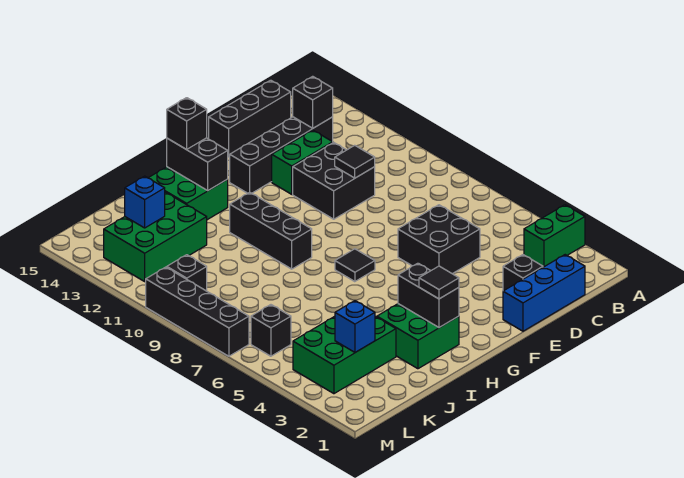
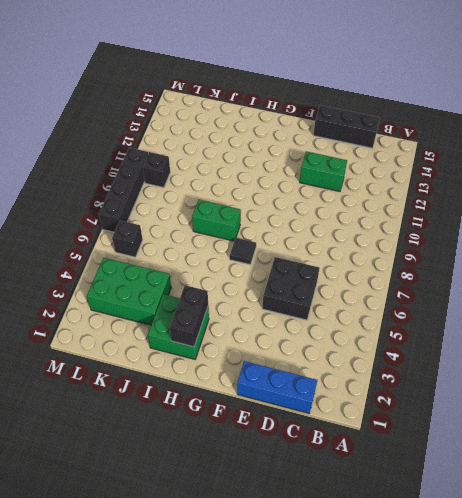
green brick H8:I8 level 1 -> green brick A3:B3 level 1
none -> black brick C13:F13 level 1
none -> black brick D2 level 1
none -> black brick D10:E11 level 1

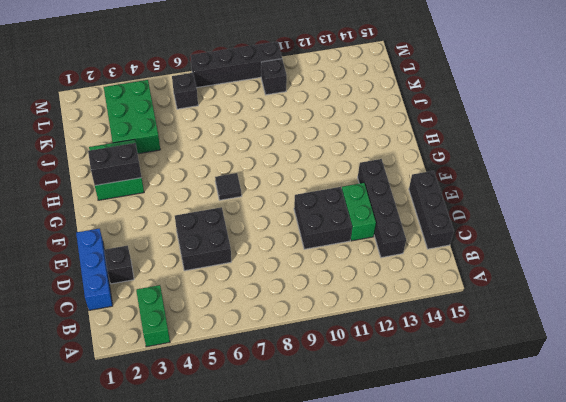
none -> black brick H9:H11 level 1
none -> green brick H13:I14 level 1
none -> green brick J12:L13 level 1

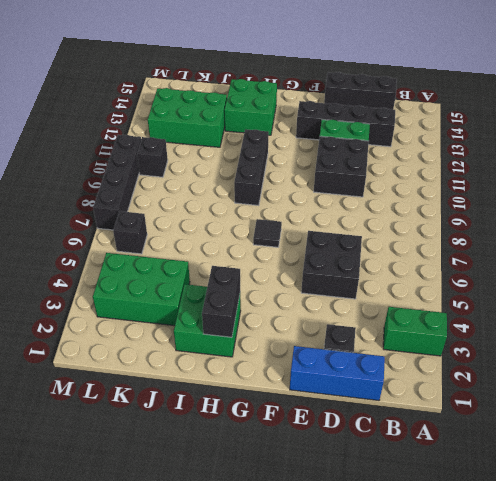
none -> black brick C13 level 2
none -> black tile D10 level 2
none -> black brick H13:H14 level 2

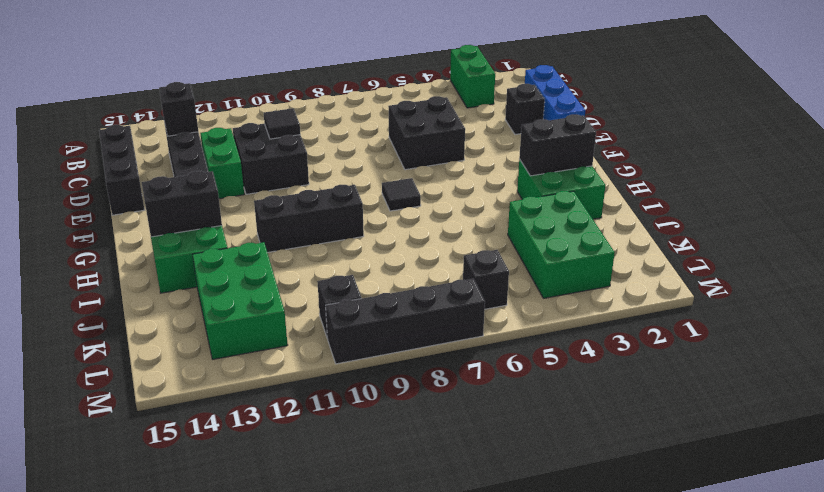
none -> blue brick K3 level 2
none -> blue brick K13 level 2
none -> black tile H2 level 3

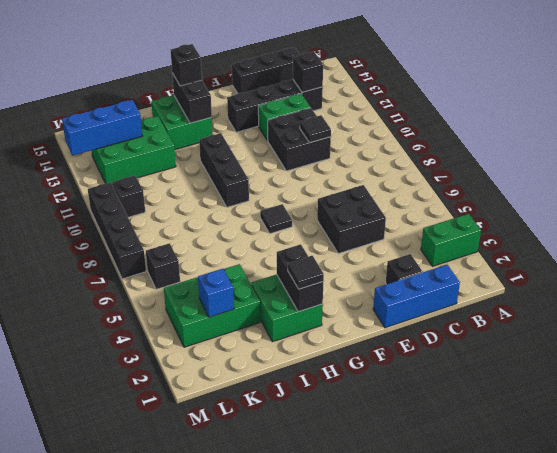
blue brick K13:M13 level 2 -> blue brick K13 level 2

